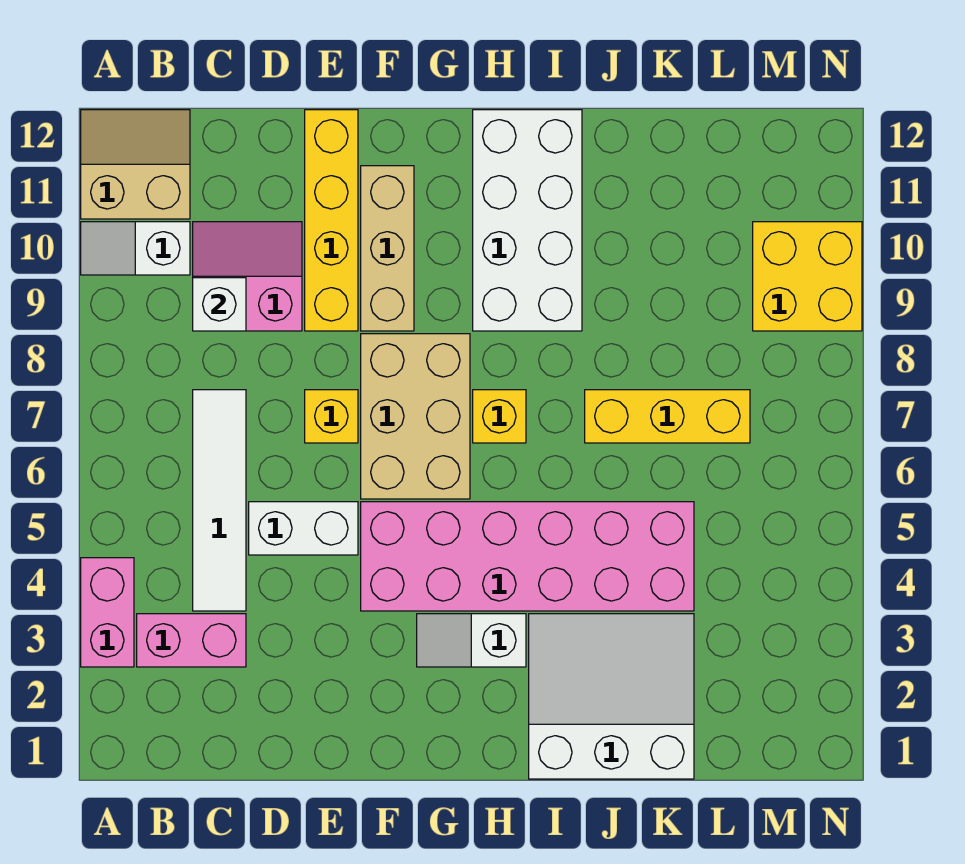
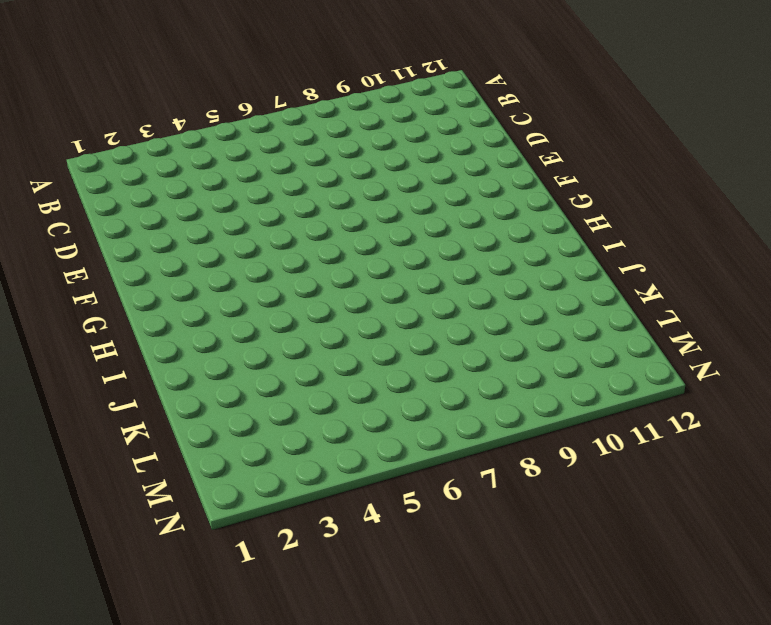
none -> pink brick A3:A4 level 1
none -> white slope A10:B10 level 1 top B
none -> tan slope A11:B12 level 1 top 11

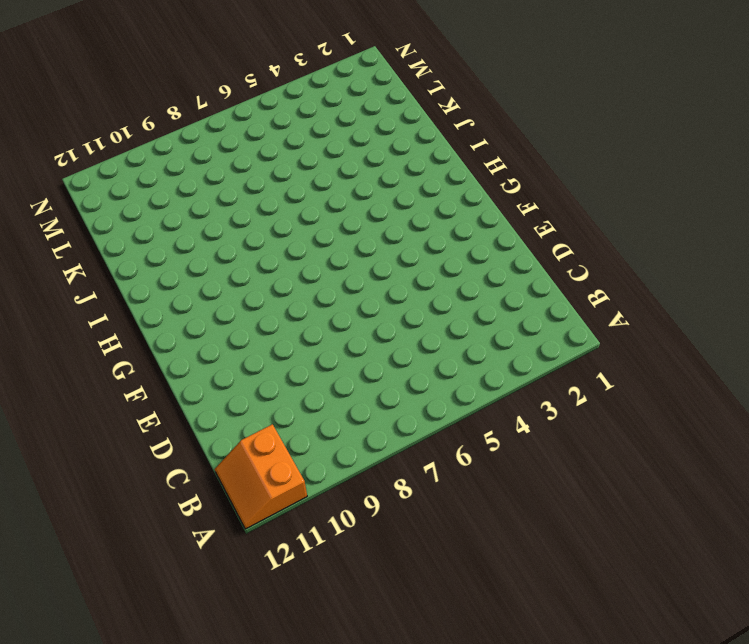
orange slope A11:B12 level 1 top 11 -> tan slope A11:B12 level 1 top 11
none -> pink brick A3:A4 level 1
none -> white slope A10:B10 level 1 top B
none -> pink brick B3:C3 level 1

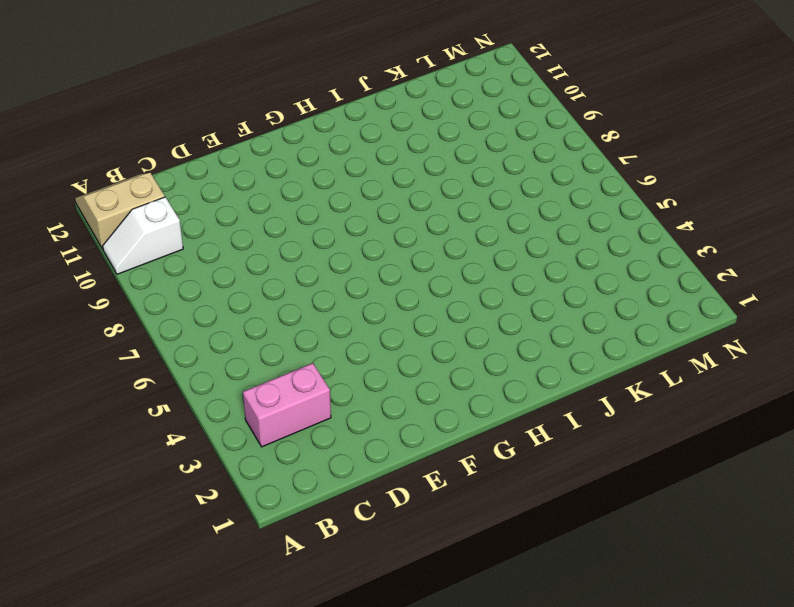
none -> pink brick A3:A4 level 1
none -> white tile C4:C7 level 1
none -> pink slope C9:D10 level 1 top 9

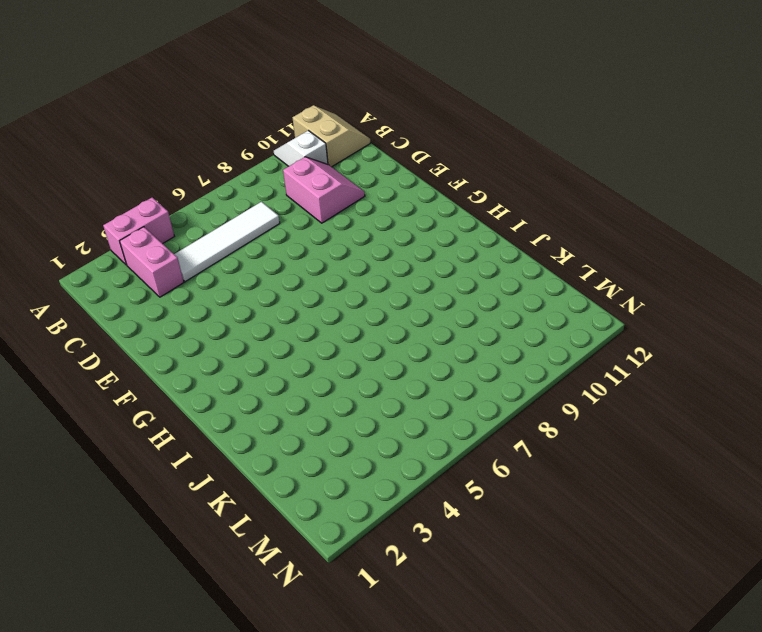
none -> white brick D5:E5 level 1
none -> yellow brick E7 level 1
none -> yellow brick E9:E12 level 1

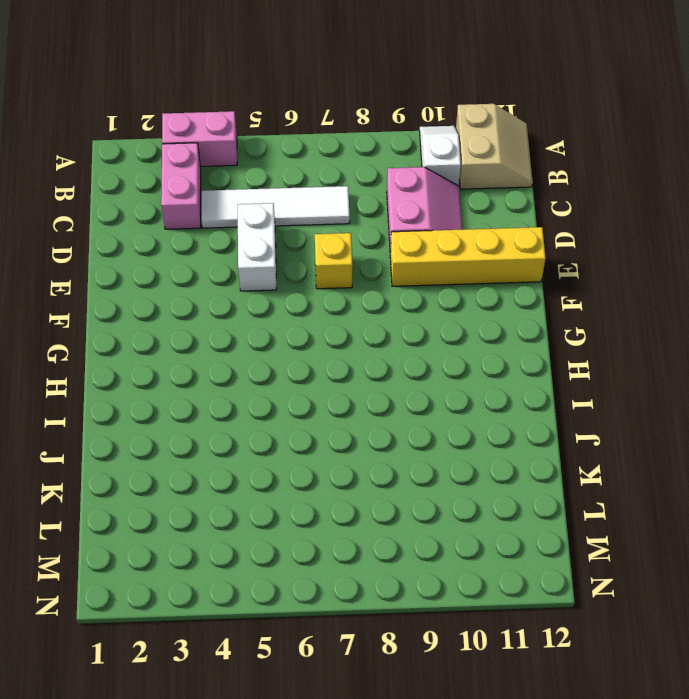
none -> pink brick F4:K5 level 1
none -> tan brick F6:G8 level 1
none -> tan brick F9:F11 level 1

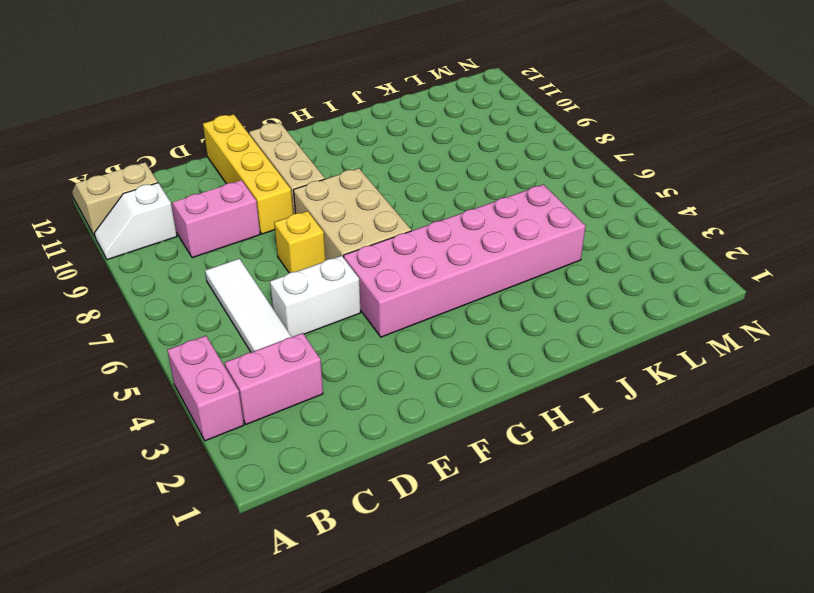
none -> white slope G3:H3 level 1 top H
none -> yellow brick H7 level 1
none -> white brick H9:I12 level 1

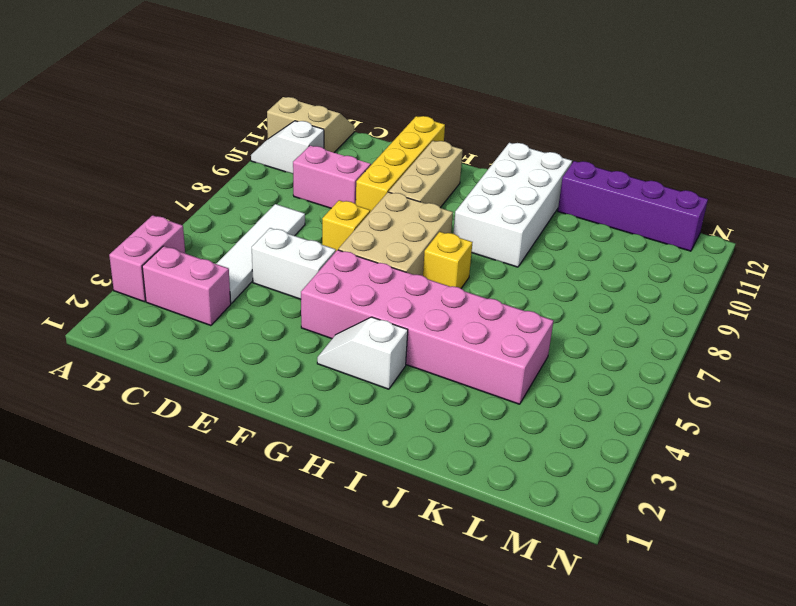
purple brick J12:M12 level 1 -> none
none -> white slope I1:K3 level 1 top 1
none -> yellow brick J7:L7 level 1
none -> yellow brick M9:N10 level 1

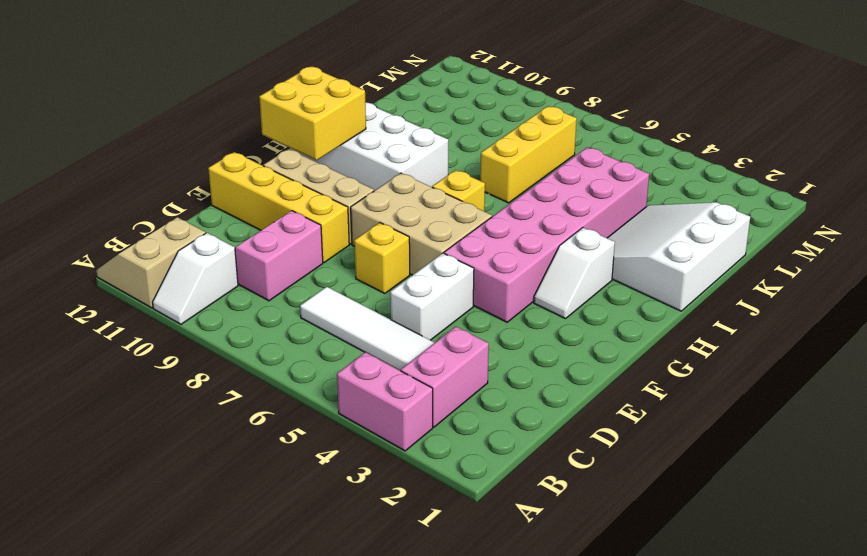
yellow brick G11:H12 level 2 -> yellow brick M9:N10 level 1
none -> white brick C9 level 2

